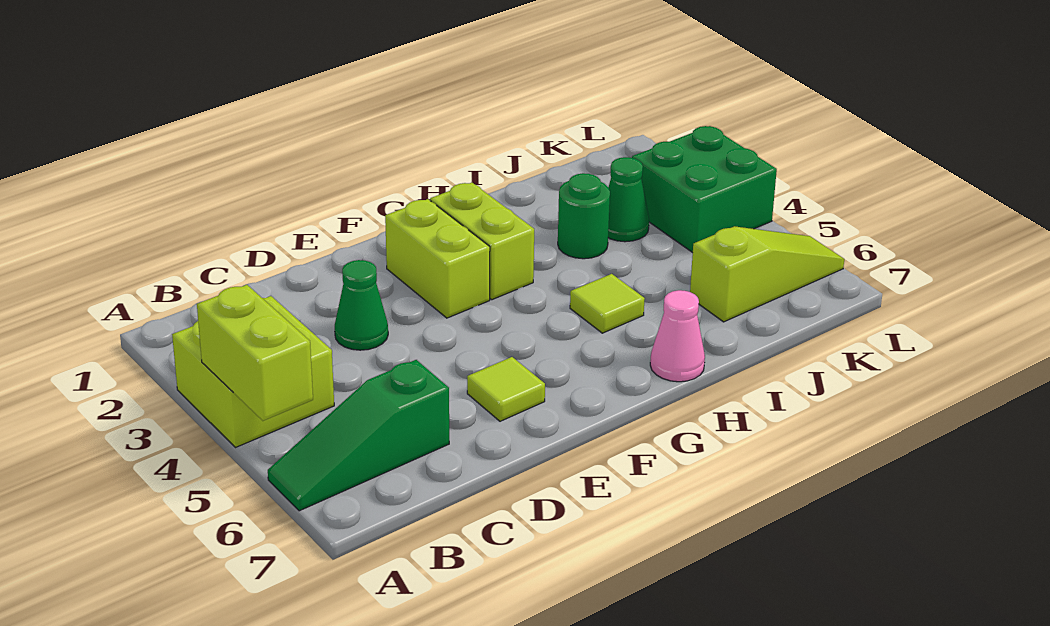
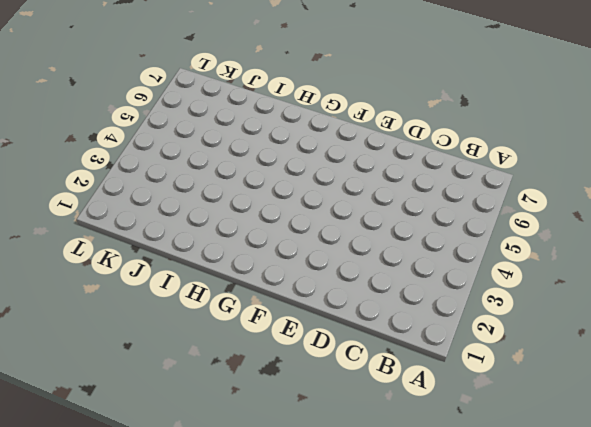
none -> lime brick A3:B4 level 1
none -> green slope A6:C6 level 1 top C
none -> green cone D3 level 1

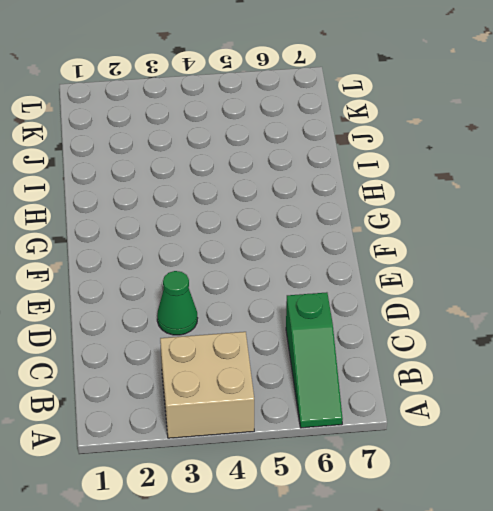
tan brick A3:B4 level 1 -> lime brick A3:B4 level 1
none -> lime tile E6 level 1
none -> lime brick F2:F3 level 1
none -> lime brick G2:G3 level 1

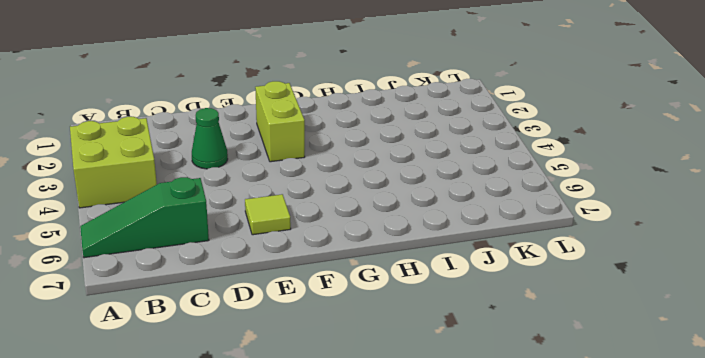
none -> lime brick G2:G3 level 1
none -> lime tile H5 level 1
none -> pink cone H7 level 1

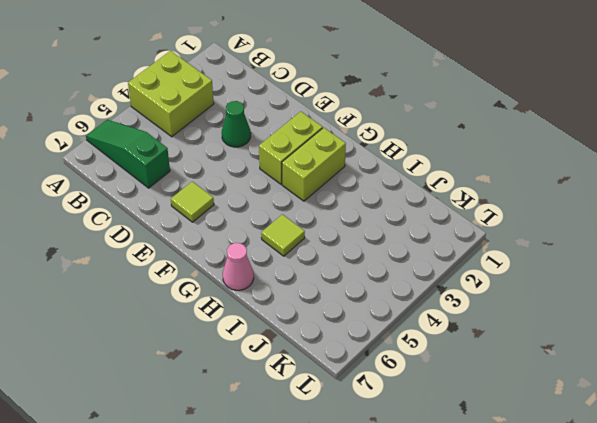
none -> green round brick I3 level 1
none -> green cone J3 level 1
none -> lime slope J6:L6 level 1 top J

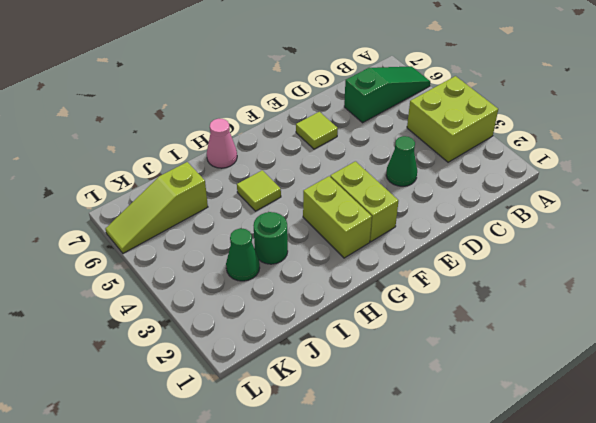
none -> green brick K3:L4 level 1
none -> lime brick A4:A5 level 2

